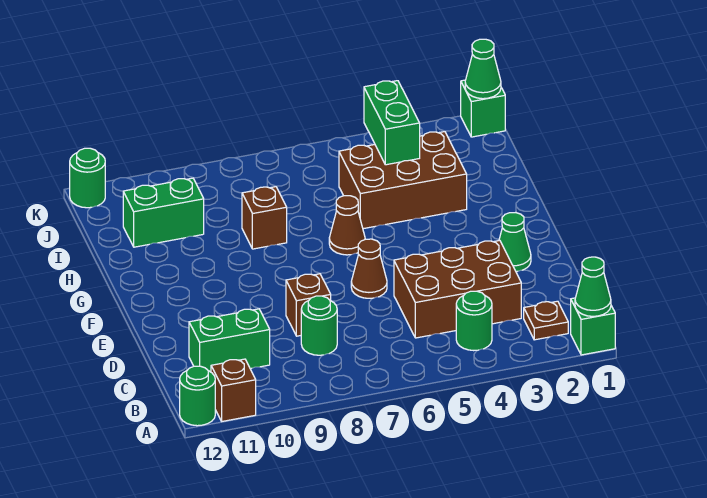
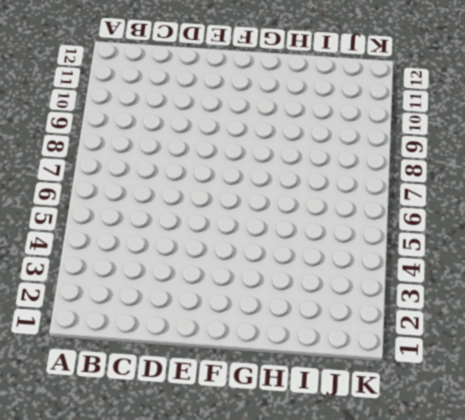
none -> green brick A1 level 1
none -> brown brick A11 level 1
none -> green round brick A12 level 1

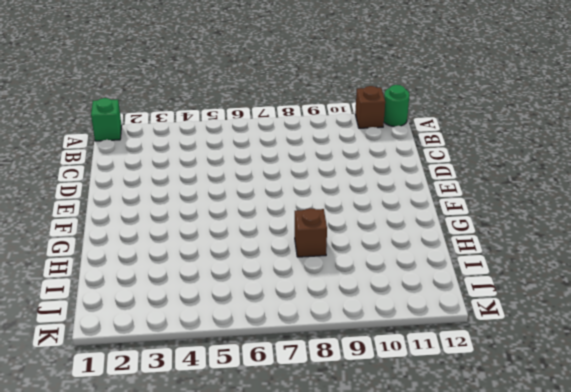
none -> brown plate B2 level 1
none -> green round brick B4 level 1
none -> brown brick C3:D5 level 1

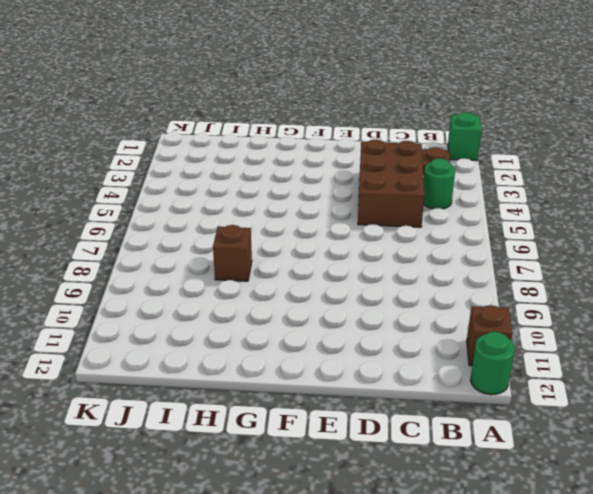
none -> green round brick C8 level 1
none -> green brick C10:C11 level 1
none -> brown brick D8 level 1

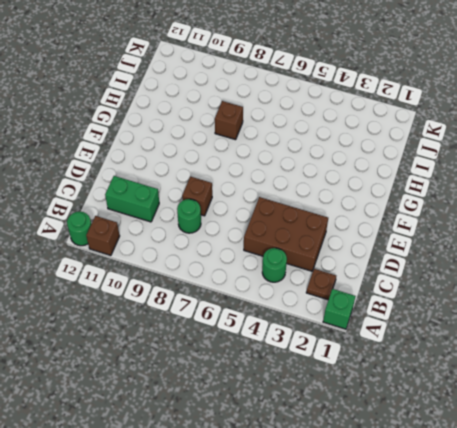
none -> green cone E2 level 1
none -> brown cone E6 level 1
none -> brown cone G6 level 1

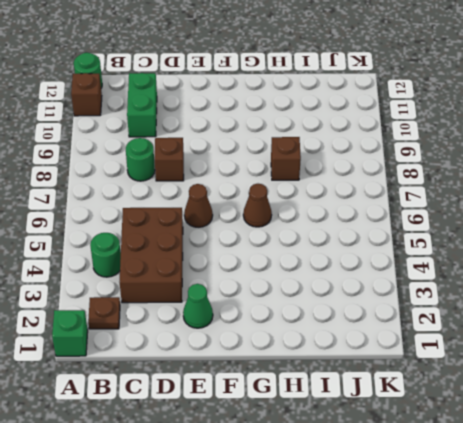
none -> brown brick H3:I5 level 1
none -> green brick I10:I11 level 1
none -> green brick K1 level 1

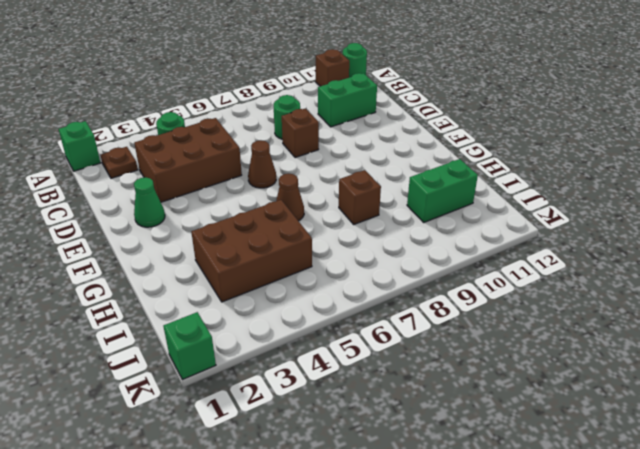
none -> green round brick K12 level 1
none -> green cone A1 level 2
none -> green brick I4:J4 level 2

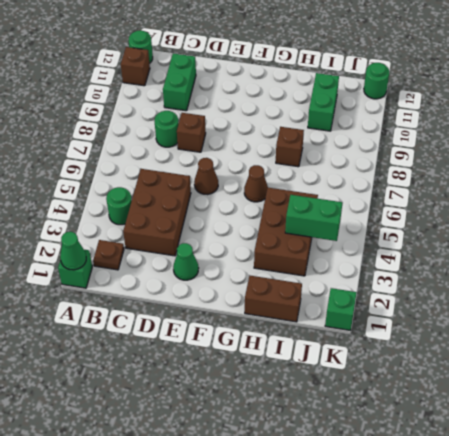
brown brick H1:I1 level 1 -> none
none -> green cone K1 level 2

